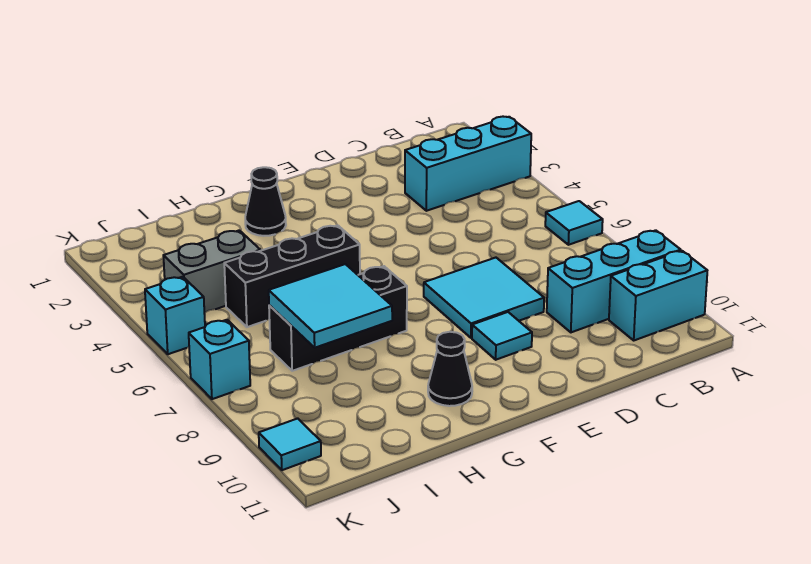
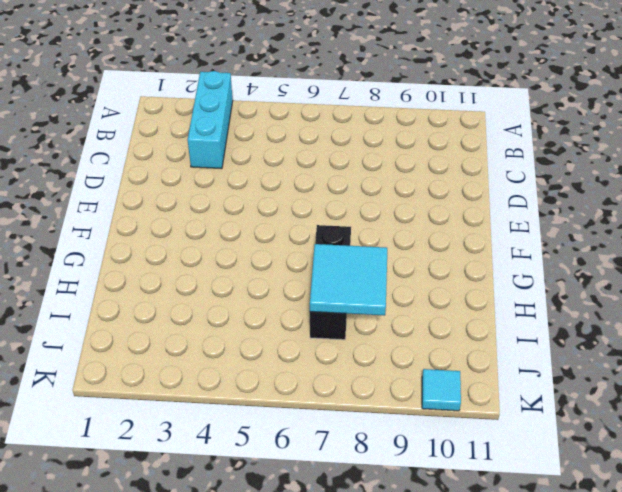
none -> cyan tile A6 level 1
none -> cyan brick A9:C9 level 1
none -> cyan brick A10:B10 level 1

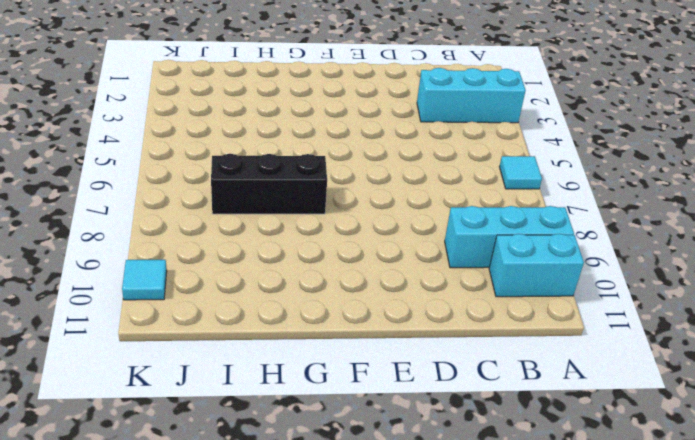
none -> cyan tile D7:E8 level 1
none -> cyan tile E9 level 1
none -> black cone G2 level 1

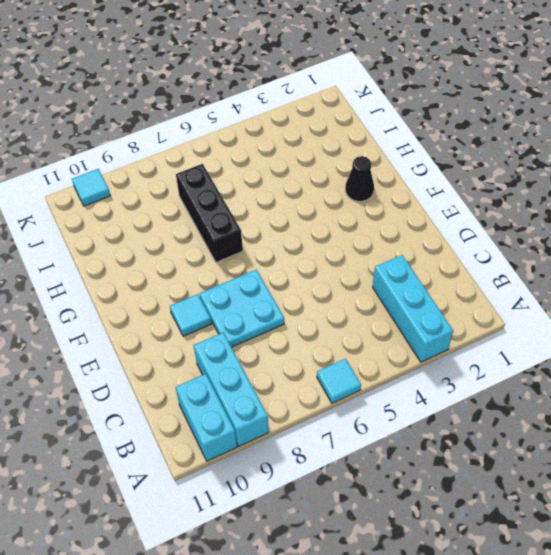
cyan plate D7:E8 level 1 -> cyan tile D7:E8 level 1
none -> black brick G5:I5 level 1
none -> black cone G10 level 1
none -> grey brick I4:J4 level 1

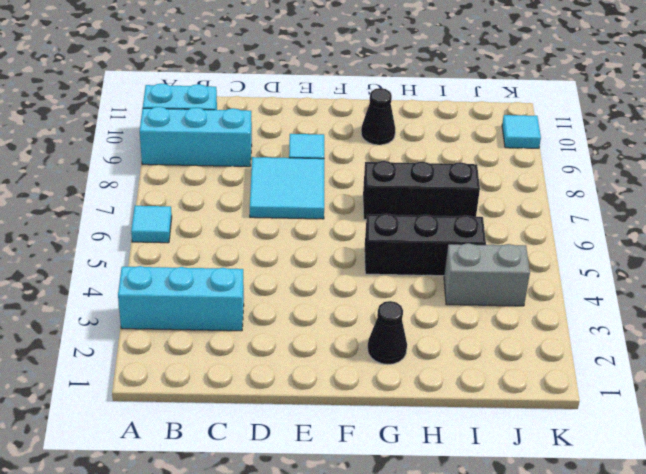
none -> cyan brick K5 level 1
none -> cyan brick K7 level 1
none -> cyan tile H7:I8 level 2

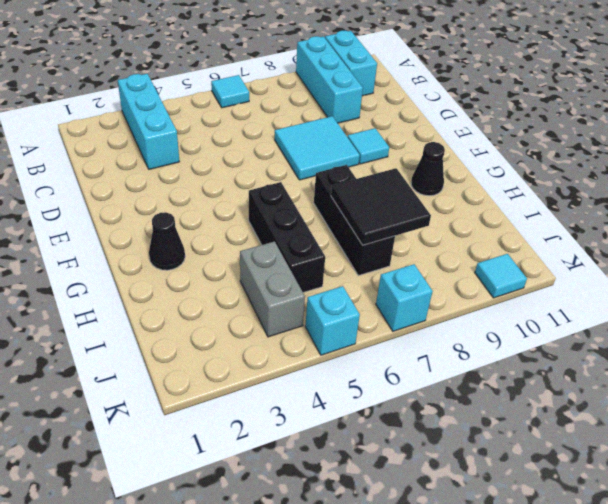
black tile H7:I8 level 2 -> cyan tile H7:I8 level 2

